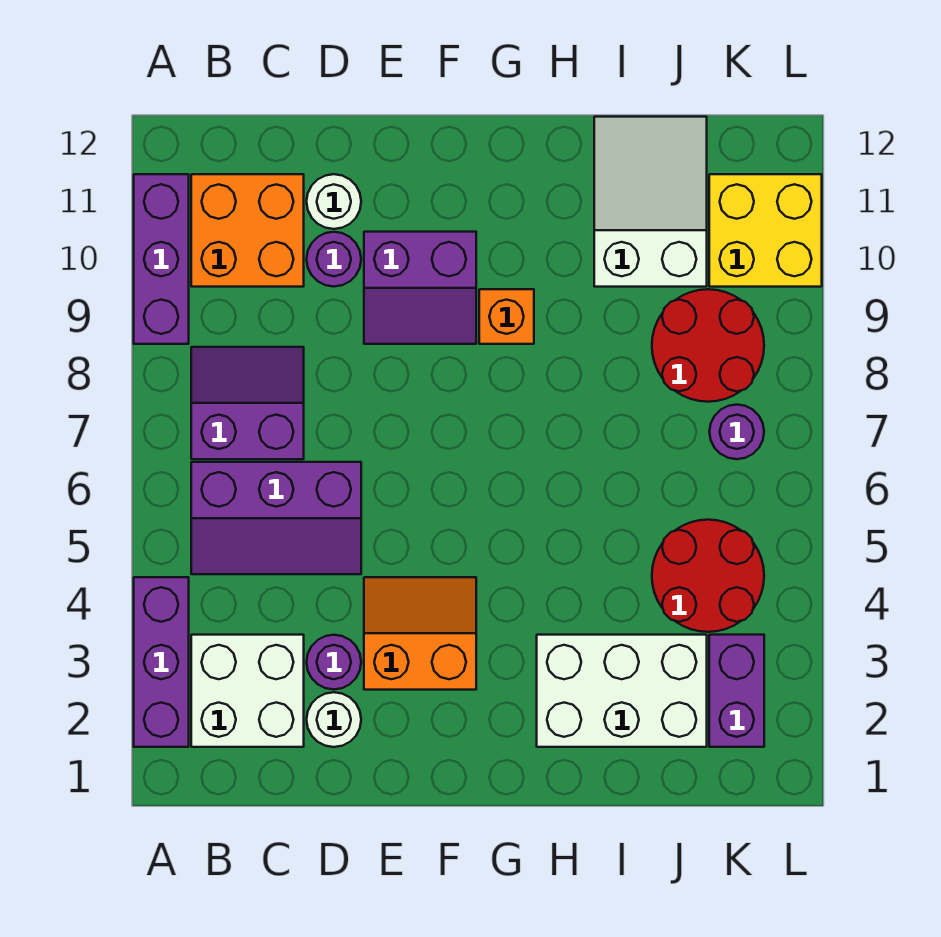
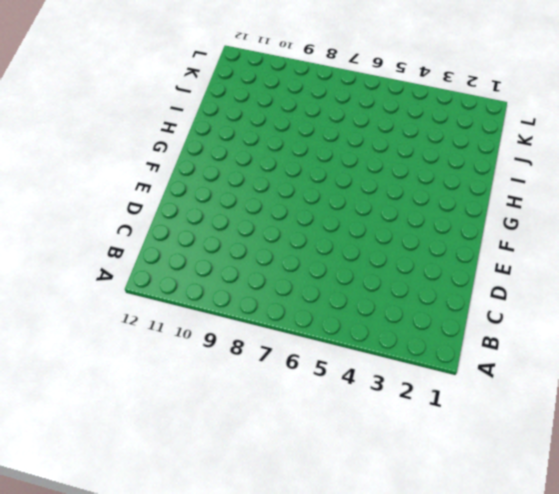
none -> purple brick A2:A4 level 1
none -> purple brick A9:A11 level 1
none -> white brick B2:C3 level 1

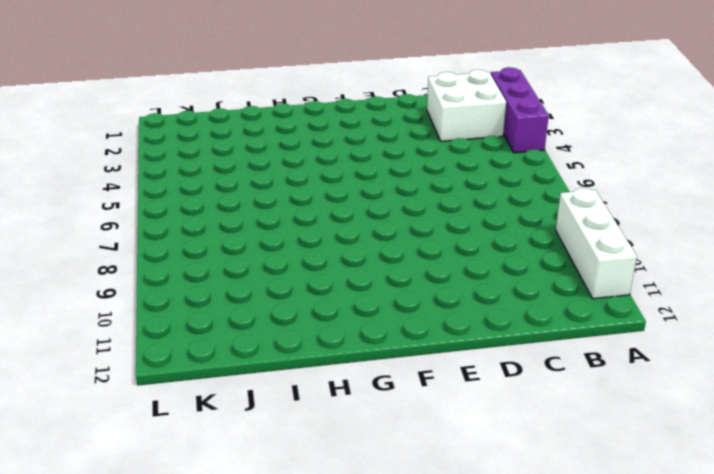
white brick A9:A11 level 1 -> purple brick A9:A11 level 1
none -> purple slope B5:D6 level 1 top 6
none -> purple slope B7:C8 level 1 top 7
none -> orange brick B10:C11 level 1

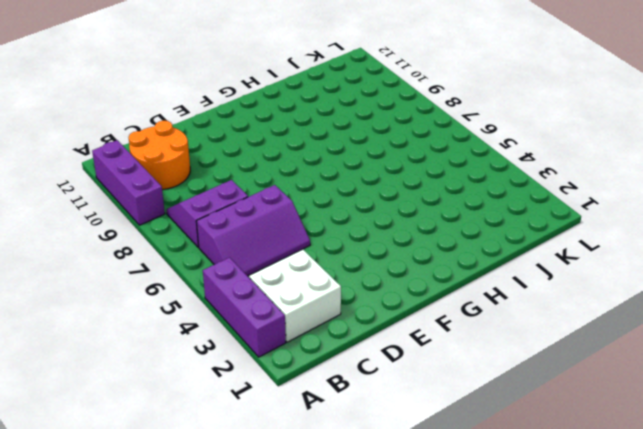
orange round brick B10:C11 level 1 -> orange brick B10:C11 level 1
none -> white round brick D2 level 1
none -> purple round brick D3 level 1
none -> purple round brick D10 level 1

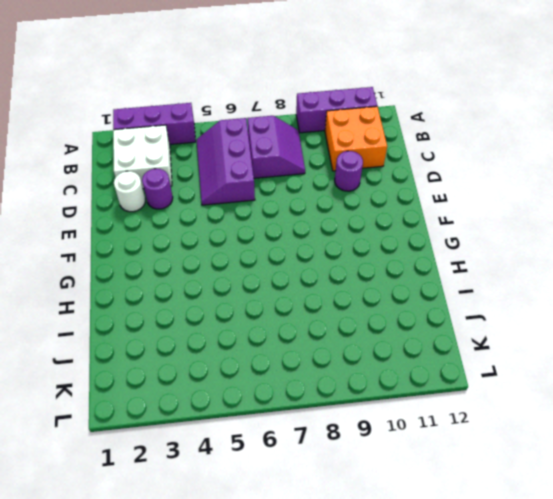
none -> white round brick D11 level 1
none -> orange slope E3:F4 level 1 top 3
none -> purple slope E9:F10 level 1 top 10

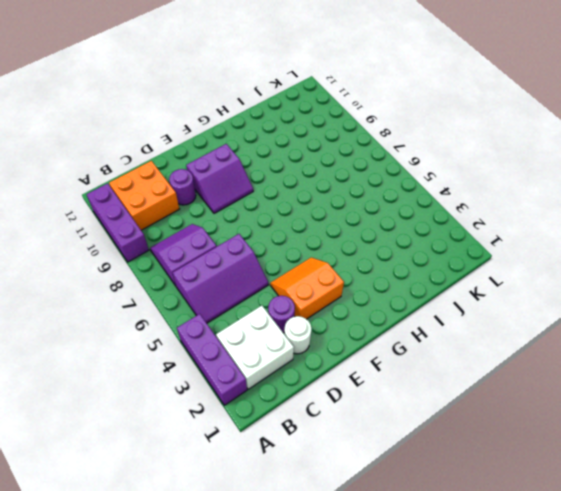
none -> white round brick D11 level 1
none -> orange brick G9 level 1
none -> white brick H2:J3 level 1

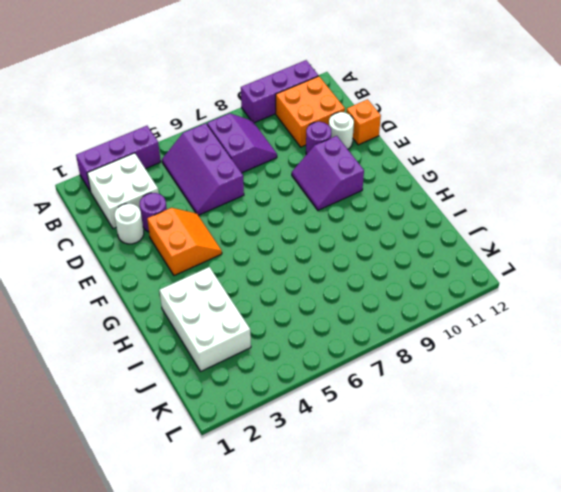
orange brick D12 level 1 -> orange brick G9 level 1
none -> white slope I10:J12 level 1 top 10
none -> red round brick J4:K5 level 1
none -> red round brick J8:K9 level 1

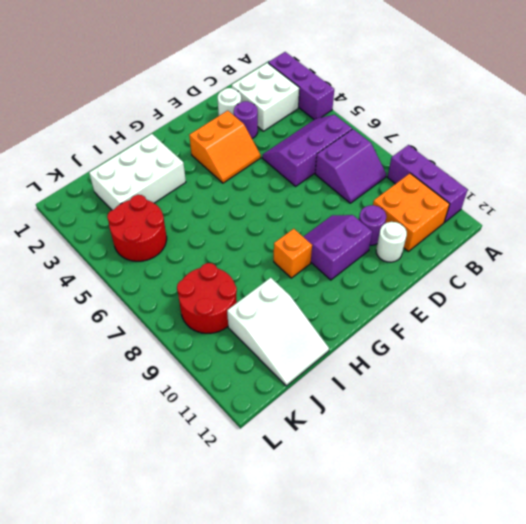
none -> purple brick K2:K3 level 1
none -> purple round brick K7 level 1
none -> yellow brick K10:L11 level 1

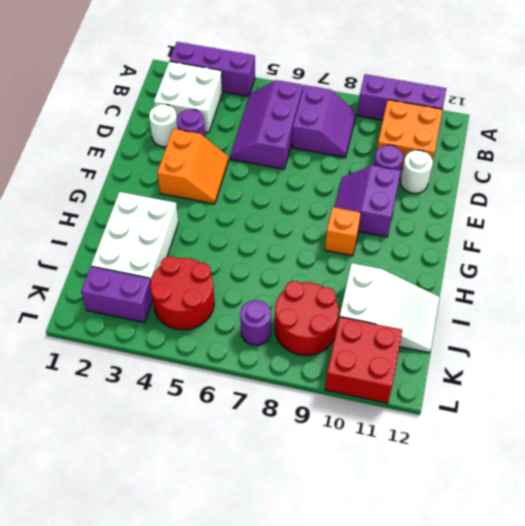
red brick K10:L11 level 1 -> yellow brick K10:L11 level 1

